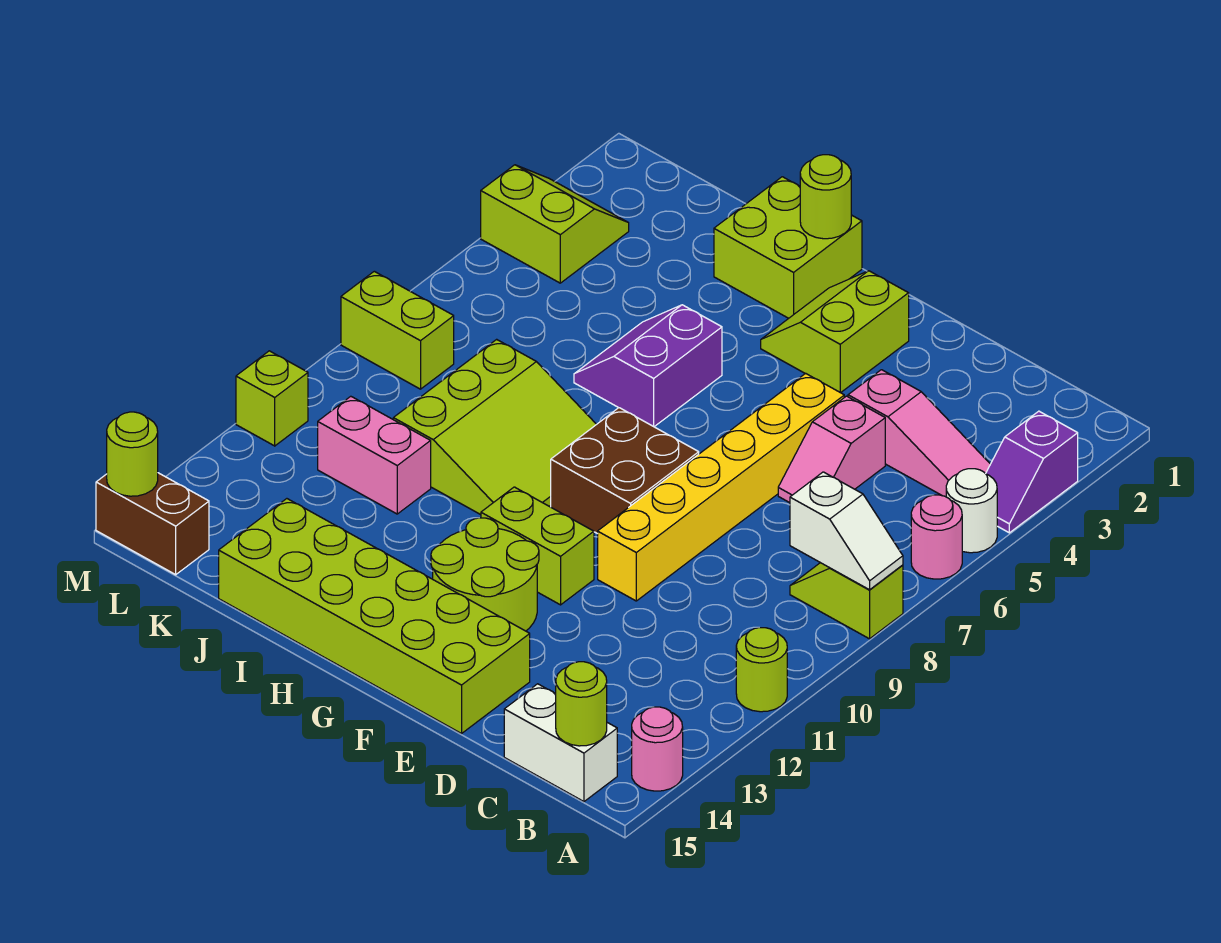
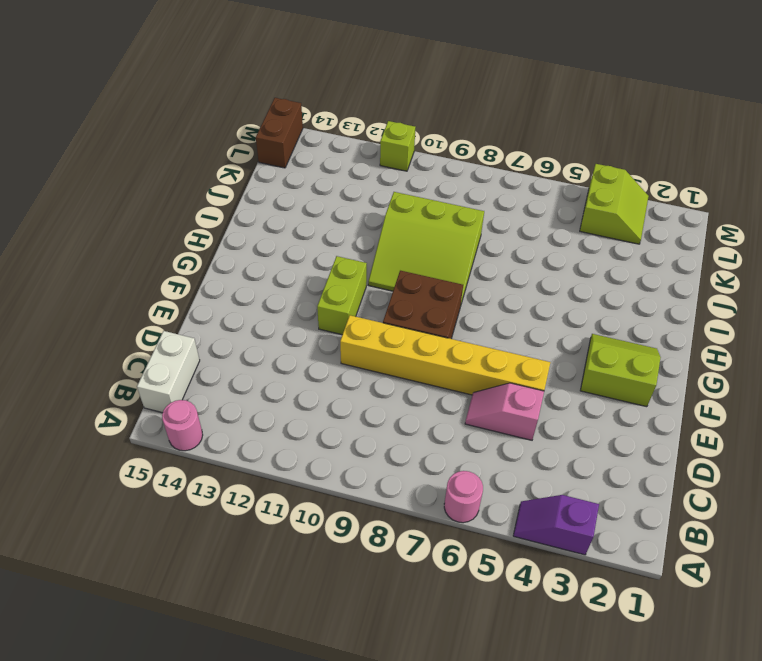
none -> white round brick A5 level 1
none -> lime slope A8:B8 level 1 top A
none -> lime round brick A11 level 1

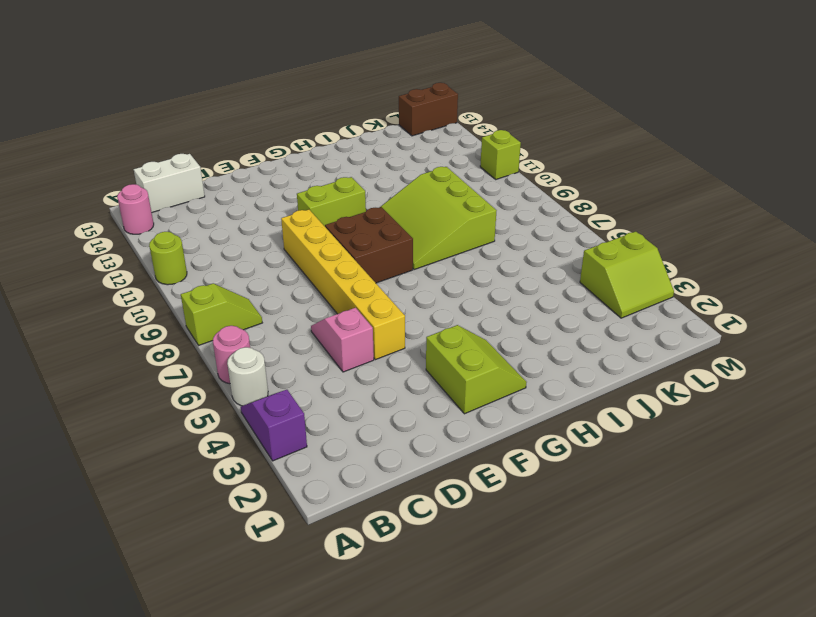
none -> pink slope B4:D4 level 1 top D
none -> lime brick E14:J15 level 1
none -> lime round brick F12:G13 level 1

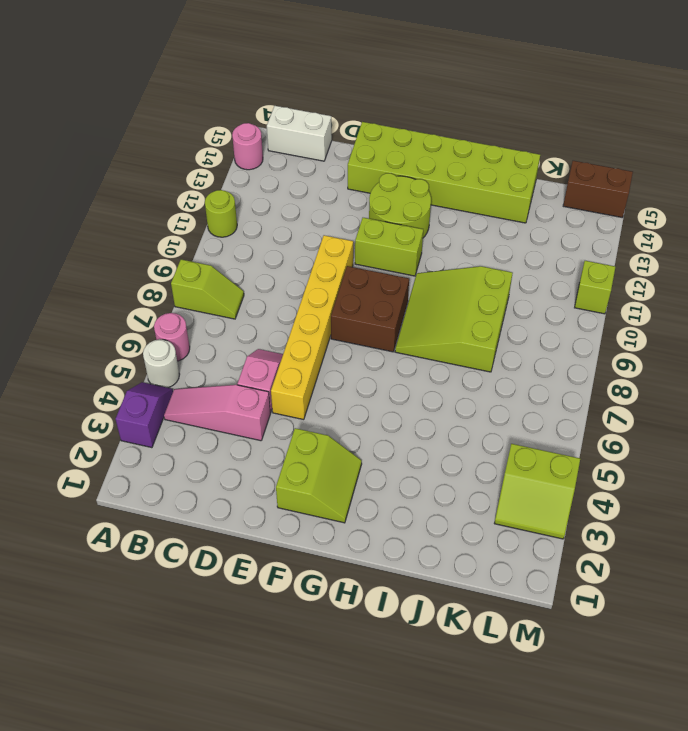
none -> lime brick H1:I2 level 1
none -> purple slope H5:I6 level 1 top H
none -> pink brick J11:K11 level 1

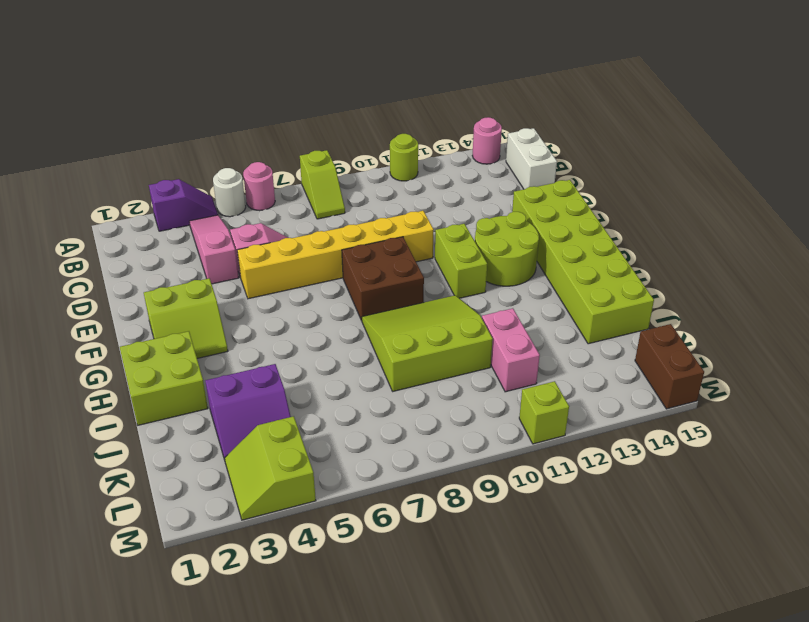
purple slope J3:K4 level 1 top J -> purple slope H5:I6 level 1 top H
none -> lime brick L8:M8 level 1
none -> white slope A8:B8 level 2 top B
none -> lime round brick B15 level 2

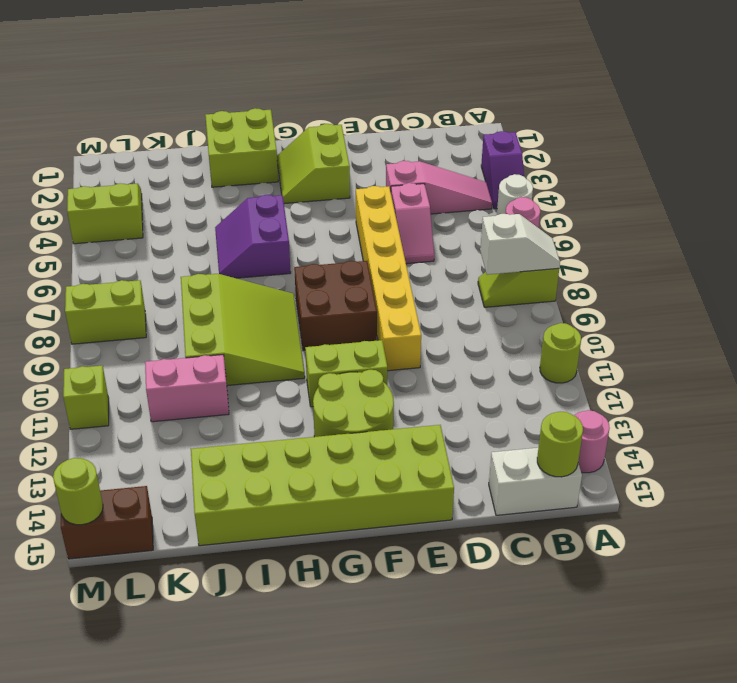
none -> lime round brick H1 level 2

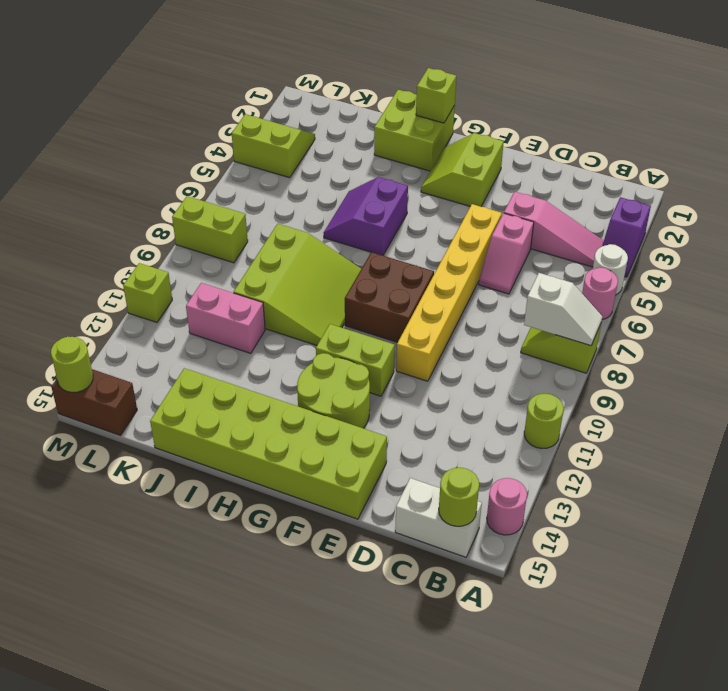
lime brick H1 level 2 -> lime round brick H1 level 2

